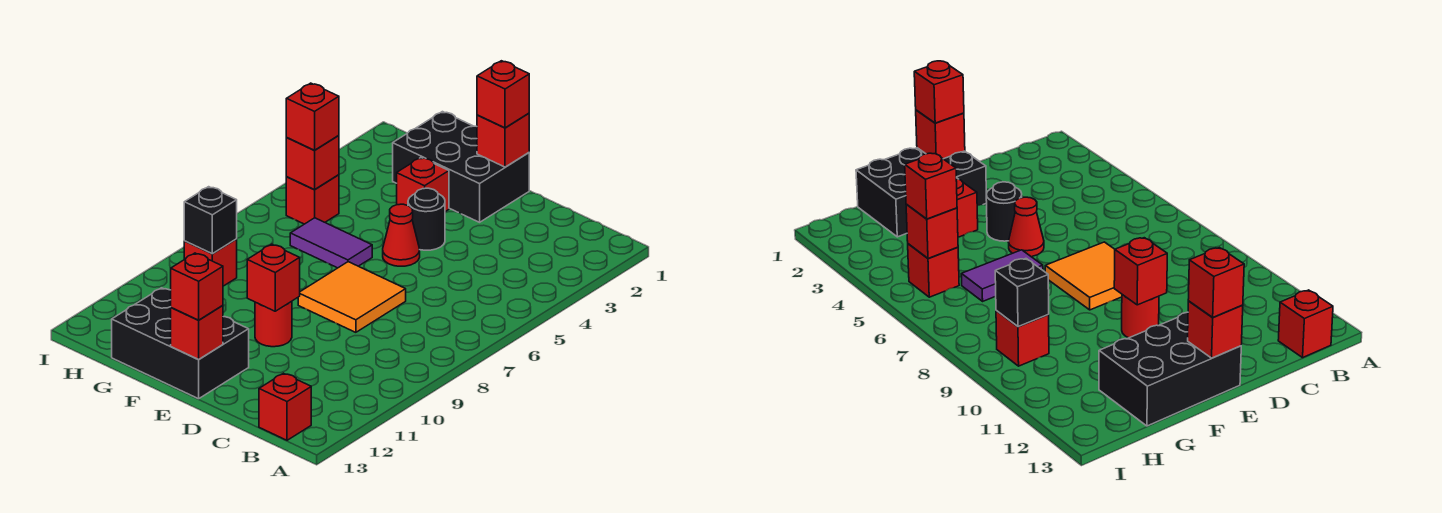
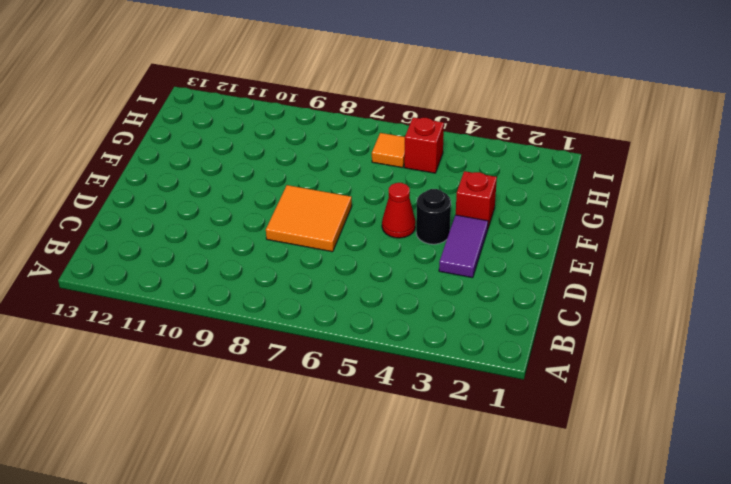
purple tile D3:E3 level 1 -> purple tile F6:G6 level 1
orange tile H6 level 1 -> none
none -> red brick B13 level 1
none -> black brick E1:G2 level 1
none -> red round brick E10 level 1

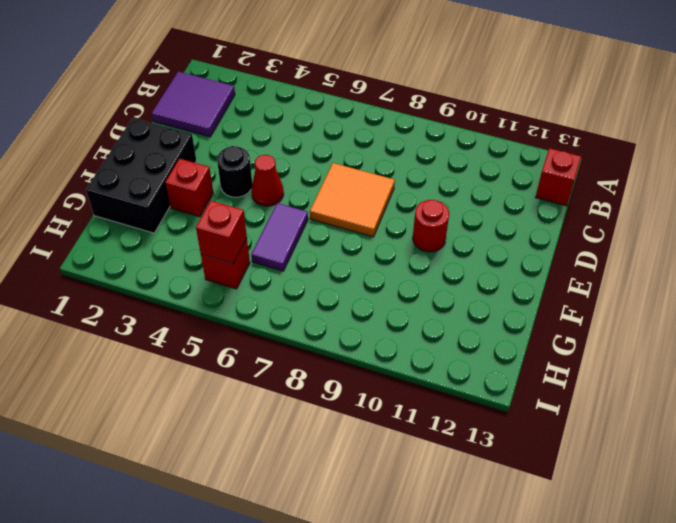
purple tile B1:C2 level 1 -> none
none -> black brick E12:G13 level 1
none -> red brick H9 level 1
none -> red brick E1 level 2

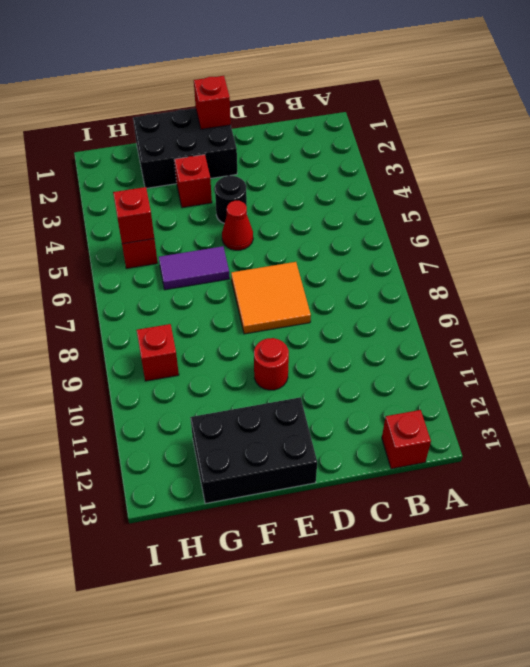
none -> red brick E10 level 2
none -> red brick E13 level 2
none -> black brick H9 level 2

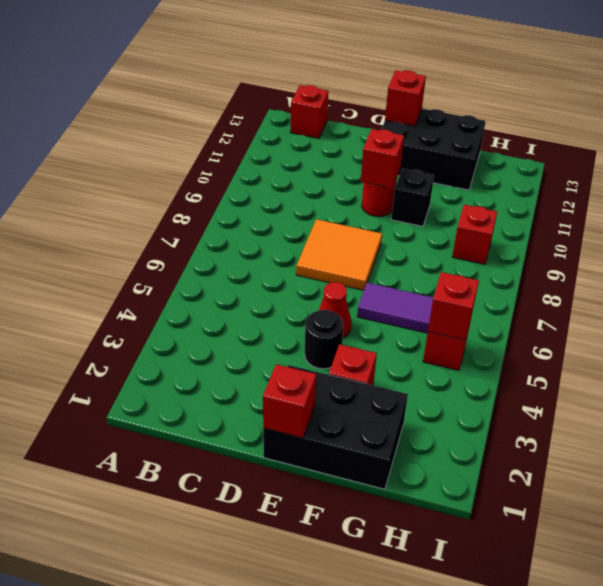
black brick F10 level 1 -> black brick H9 level 2
none -> red brick E1 level 3
none -> red brick E13 level 3
none -> red brick H5 level 3

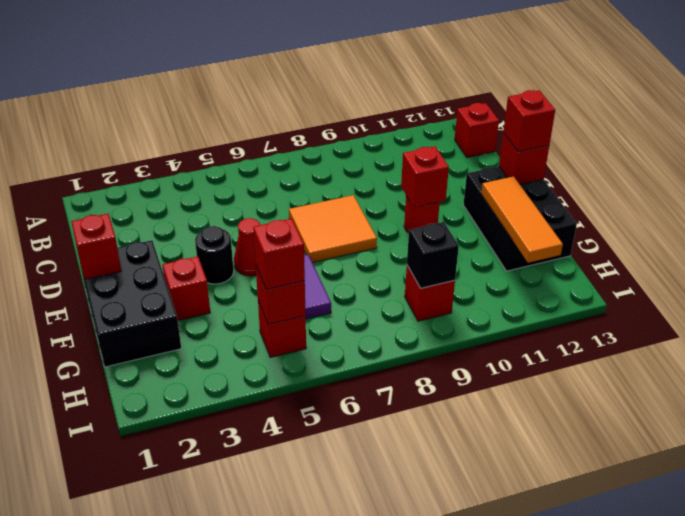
orange tile F12:H12 level 2 -> none
none -> red brick E1 level 3

